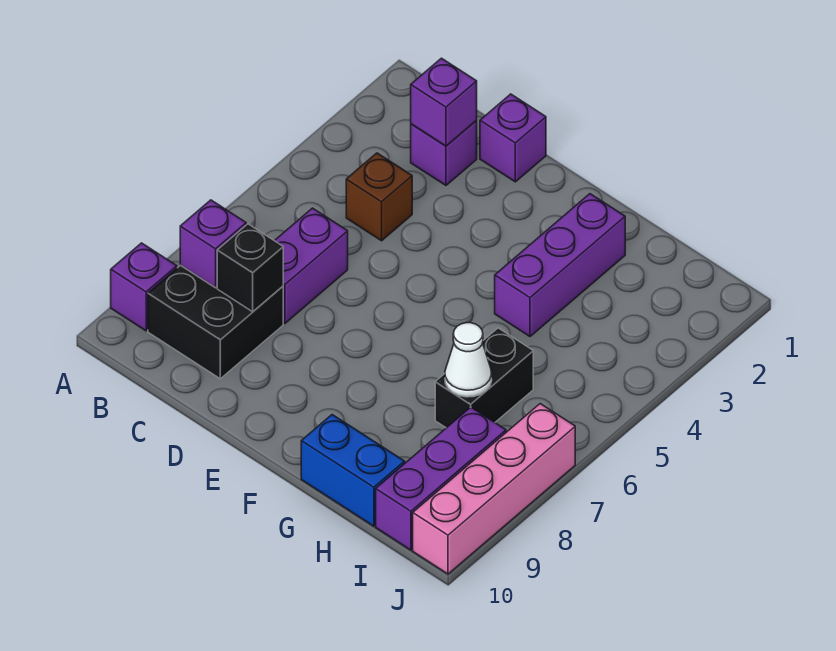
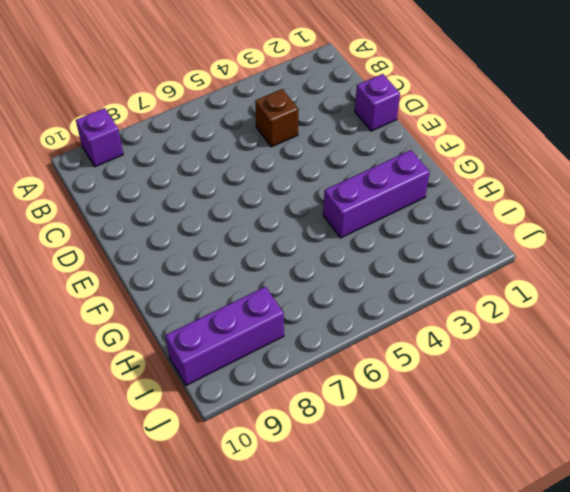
none -> black brick B8:C9 level 1
none -> purple brick C2 level 1
none -> purple brick C6:C7 level 1

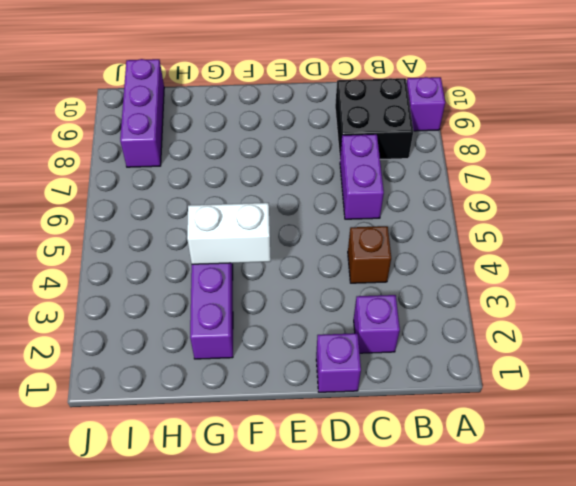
white brick F4:G4 level 2 -> none
none -> blue brick G10:H10 level 1
none -> black brick H6:H7 level 1
none -> pink brick J7:J10 level 1

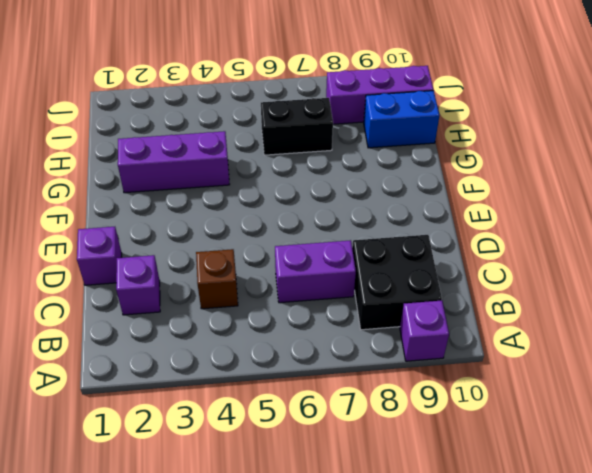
blue brick H9:H10 level 1 -> blue brick G10:H10 level 1
none -> pink brick J7:J10 level 1
none -> purple brick B8 level 2
none -> purple brick C2 level 2

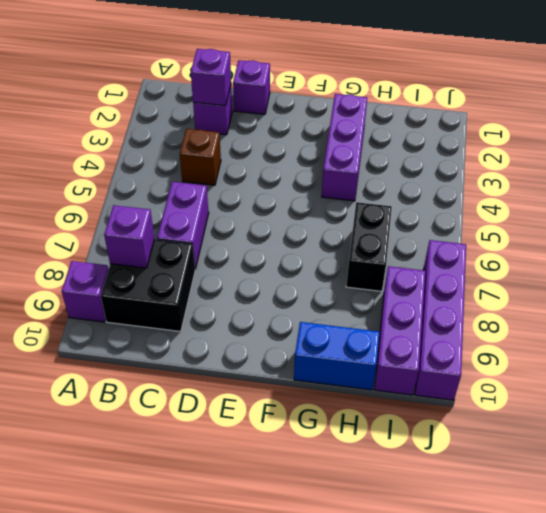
purple brick J7:J10 level 1 -> pink brick J7:J10 level 1
none -> black brick C8 level 2
none -> white cone H7 level 2

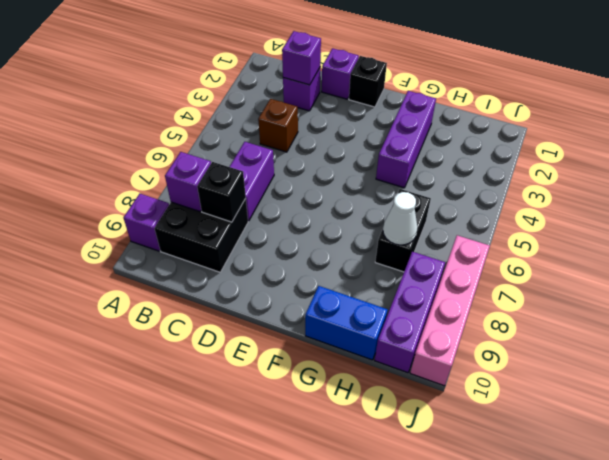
black brick E1 level 1 -> none

